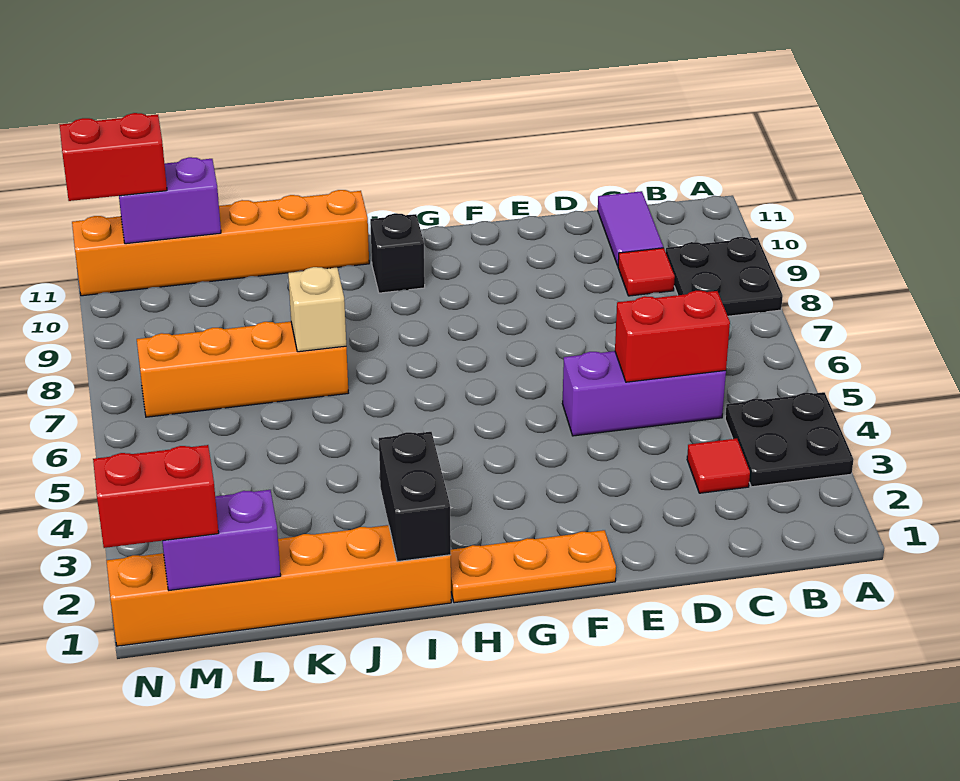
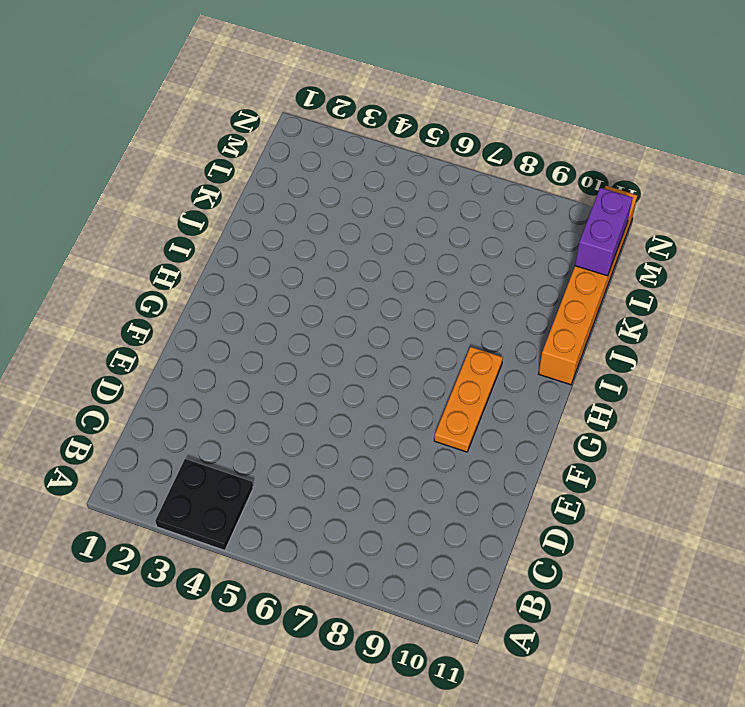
orange plate F9:H9 level 1 -> orange plate F1:H1 level 1
none -> black plate A8:B9 level 1
none -> red tile C3 level 1
none -> purple brick C5:E5 level 1

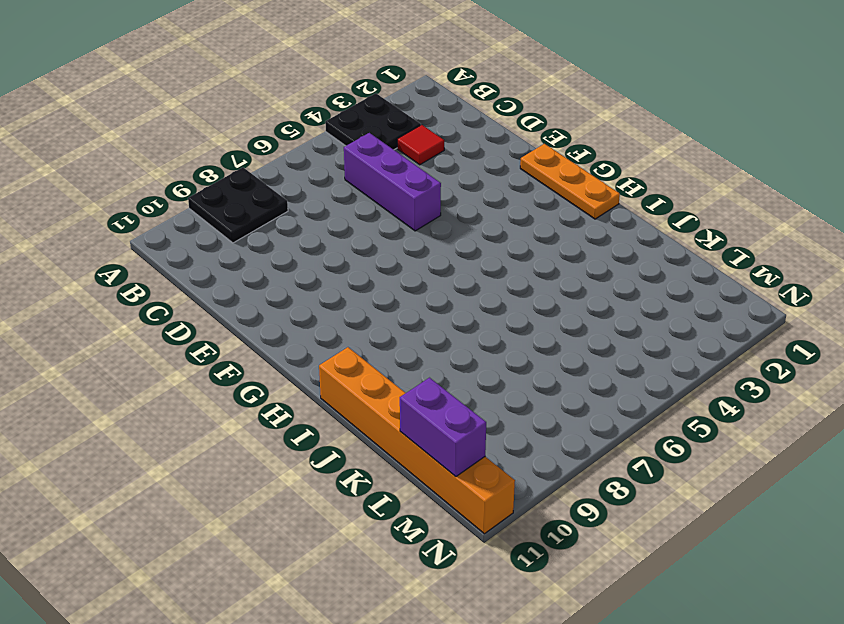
none -> red tile C9 level 1
none -> purple tile C10:C11 level 1
none -> black brick H10 level 1

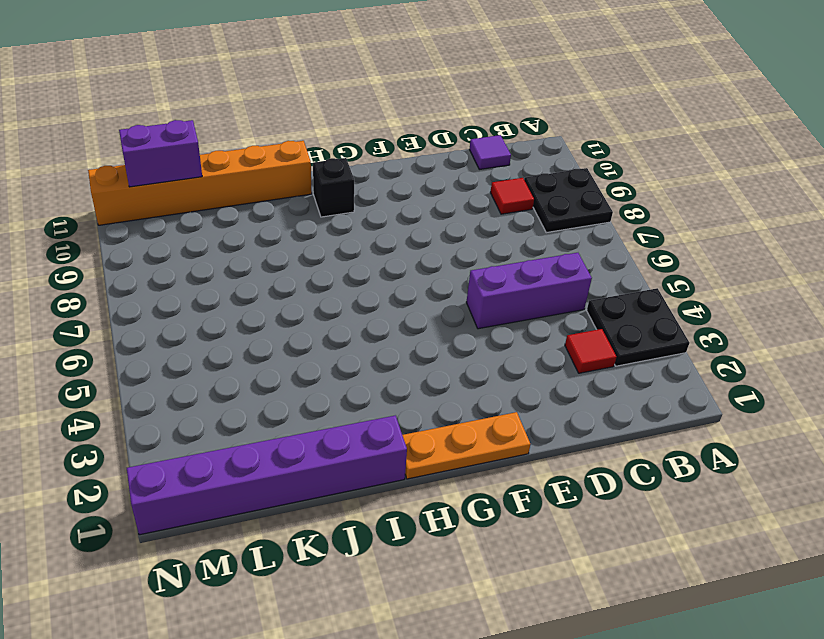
purple tile C11 level 1 -> purple tile C10:C11 level 1
purple brick I1:N1 level 1 -> orange brick I1:N1 level 1
none -> orange brick J7:M7 level 1
none -> red brick C5:D5 level 2
none -> black brick I1:I2 level 2

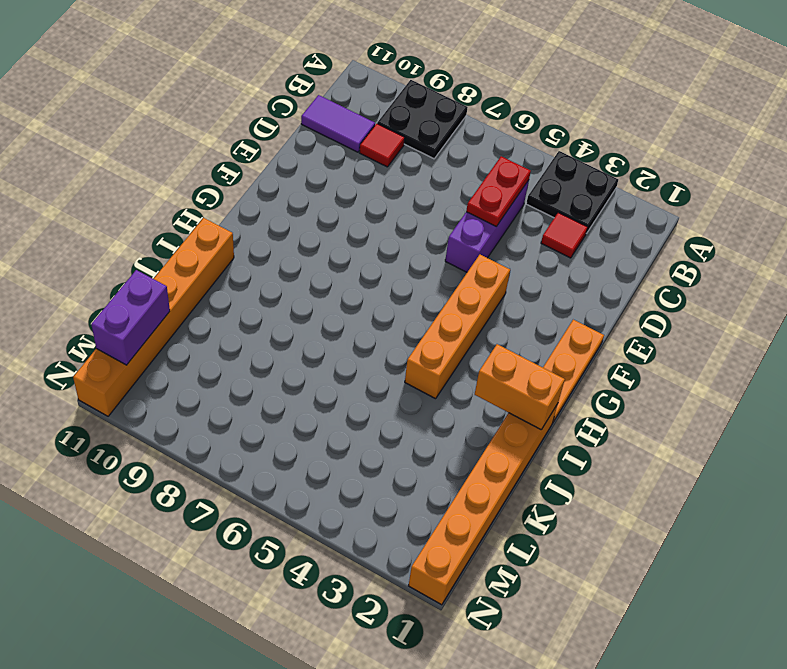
red plate C5:D5 level 2 -> red brick C5:D5 level 2
orange brick F4:I4 level 1 -> orange brick J7:M7 level 1
orange brick I1:I2 level 2 -> black brick I1:I2 level 2
none -> black brick H10 level 1
none -> tan brick J7 level 2
none -> purple brick L1:M1 level 2

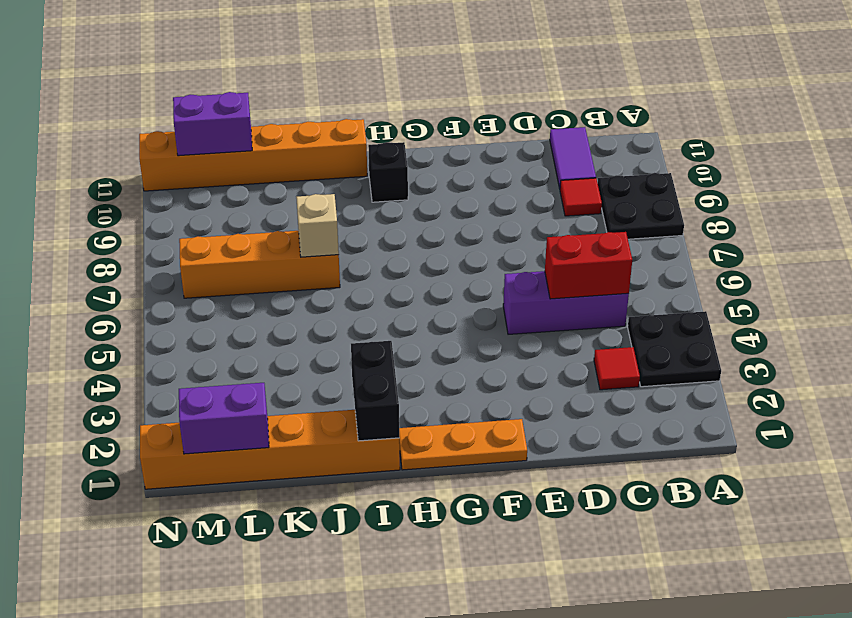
none -> red brick M1:N1 level 3
none -> red brick M11:N11 level 3

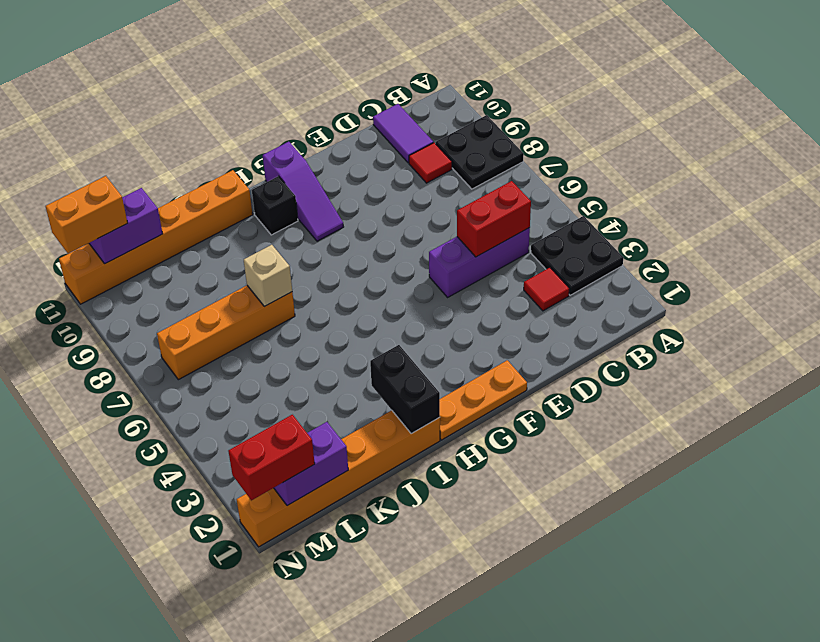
purple slope G9:G11 level 1 top 11 -> none
orange brick M11:N11 level 3 -> red brick M11:N11 level 3

